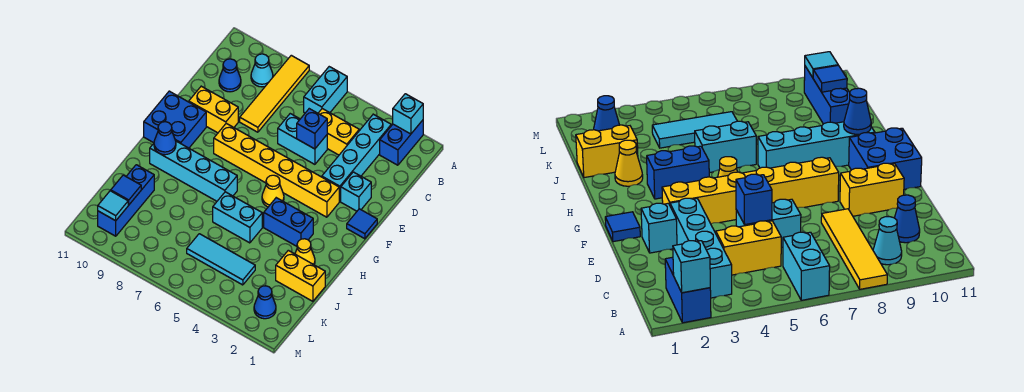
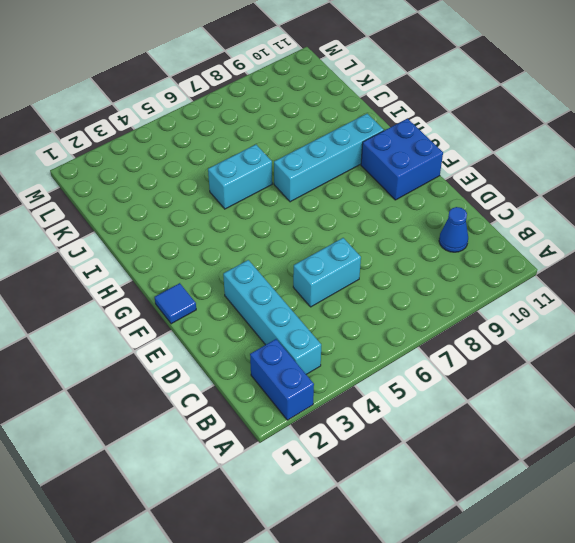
none -> cyan brick A6:B6 level 1
none -> yellow tile A8:D8 level 1
none -> cyan cone B9 level 1

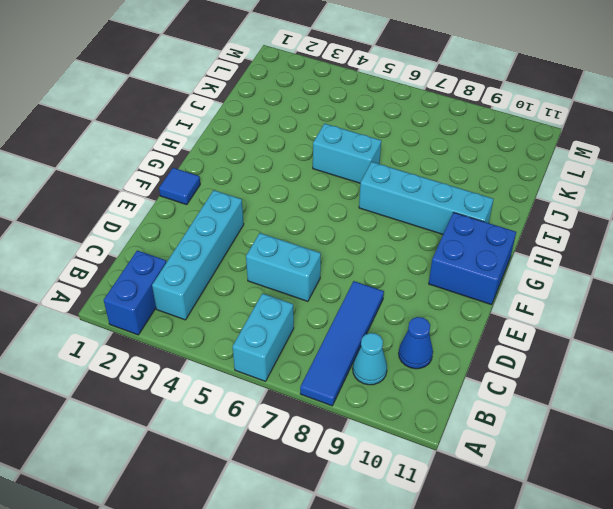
blue tile A8:D8 level 1 -> yellow tile A8:D8 level 1
none -> yellow brick C4:C5 level 1
none -> cyan brick E2 level 1
none -> yellow brick E9:E10 level 1

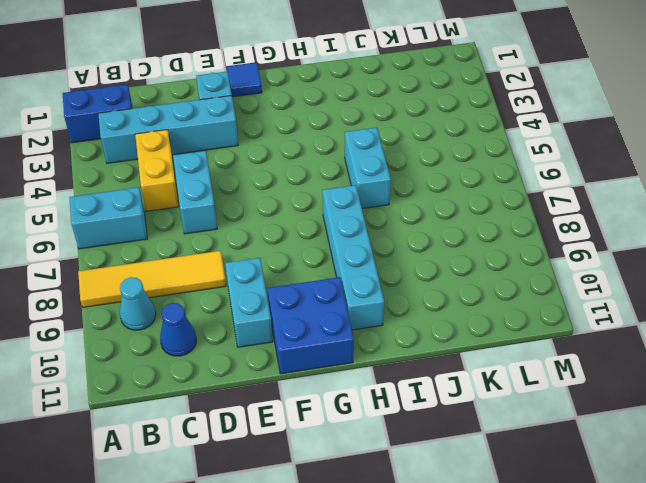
cyan brick E9:E10 level 1 -> yellow brick E9:E10 level 1
none -> yellow brick F3:F8 level 1
none -> yellow cone G5 level 1
none -> blue brick H3:H4 level 1

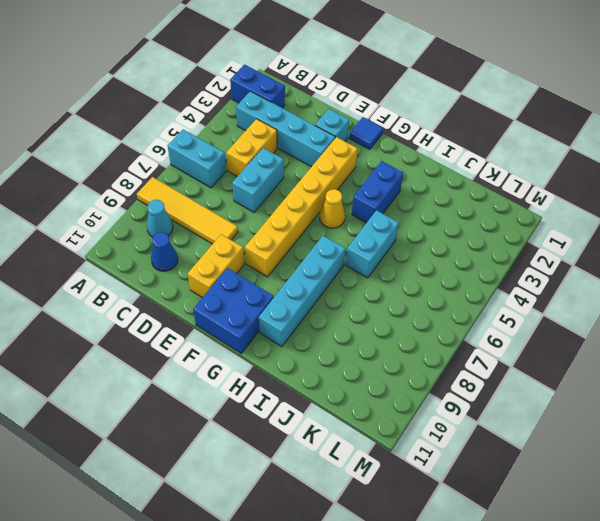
none -> yellow cone I2 level 1
none -> yellow brick J1:J2 level 1
none -> blue brick J10:L10 level 1

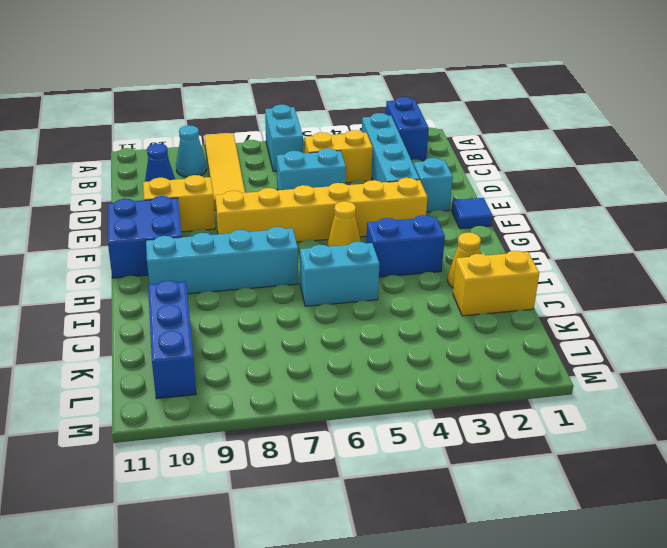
none -> cyan tile K4:K6 level 1
none -> blue cone L2 level 1
none -> cyan brick A2 level 2

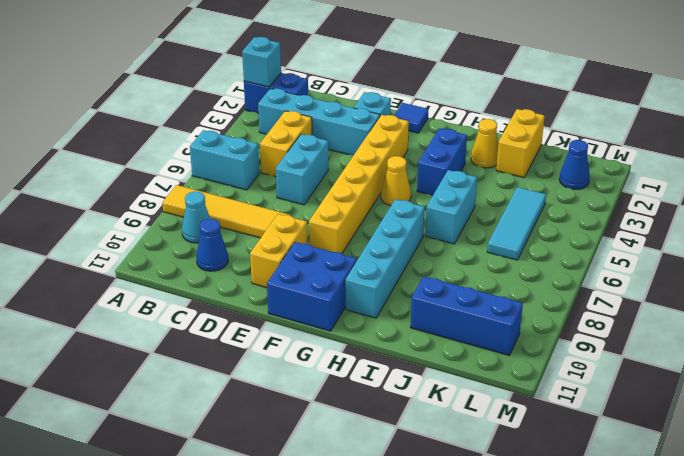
none -> blue brick D5 level 2
none -> blue cone H10 level 2
none -> blue tile K10 level 2

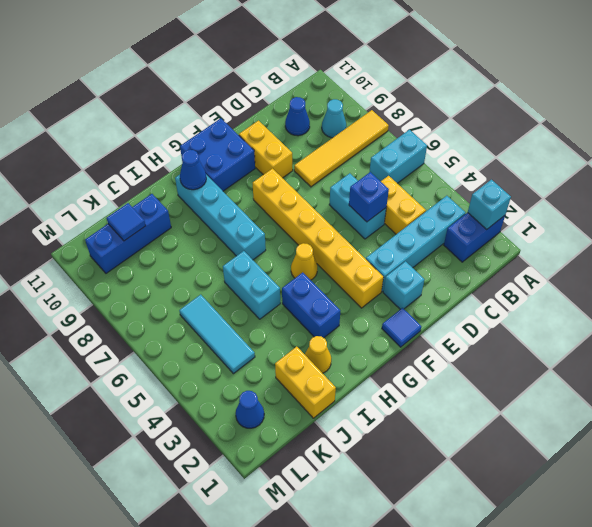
none -> cyan tile L10 level 2

